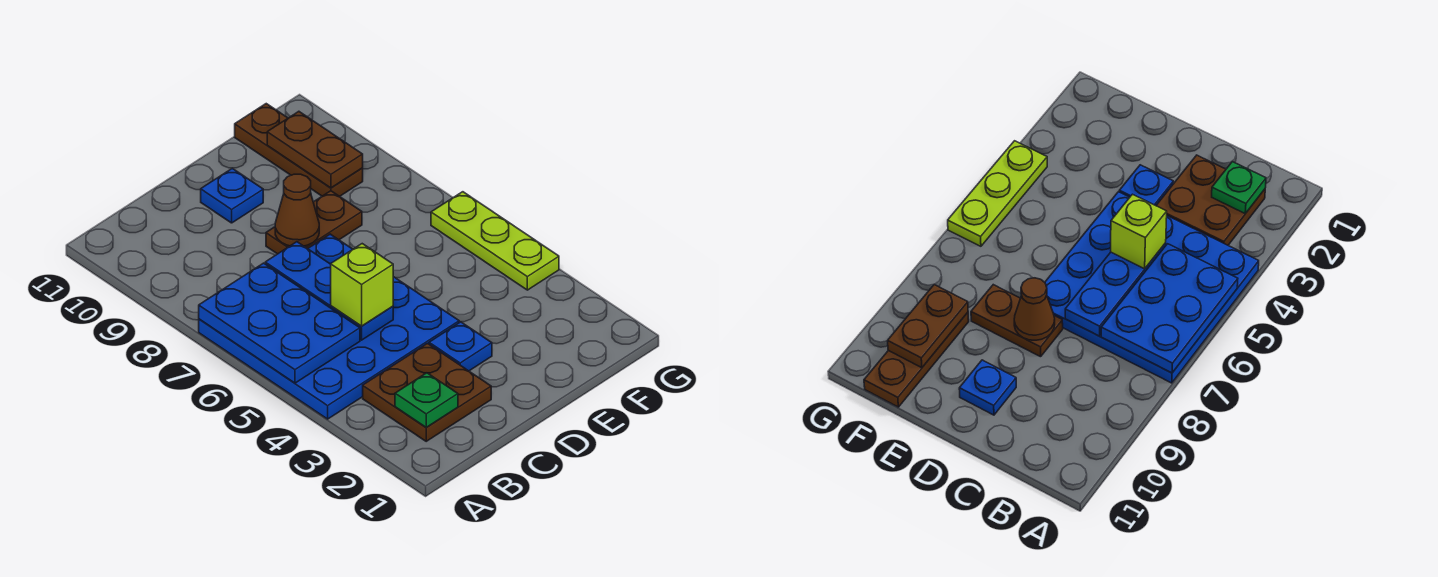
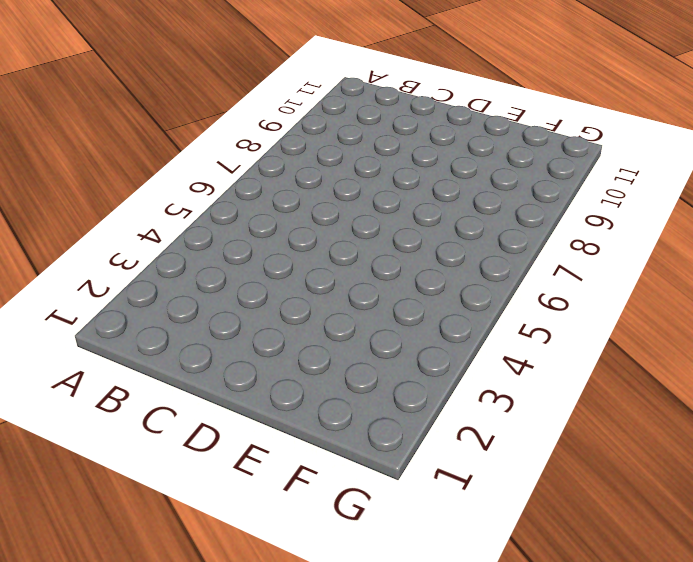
none -> blue plate A4:D7 level 1
none -> brown plate B2:C3 level 1
none -> blue plate D3 level 1

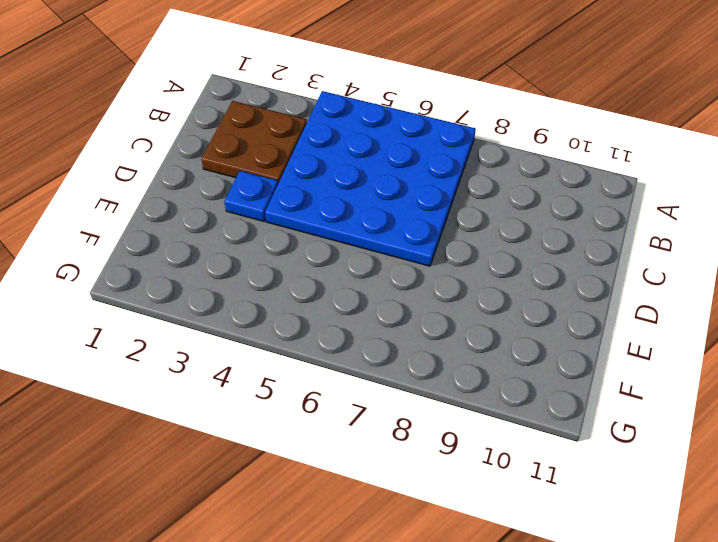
none -> brown plate D8:E8 level 1
none -> blue plate D10 level 1
none -> brown plate F9:F11 level 1

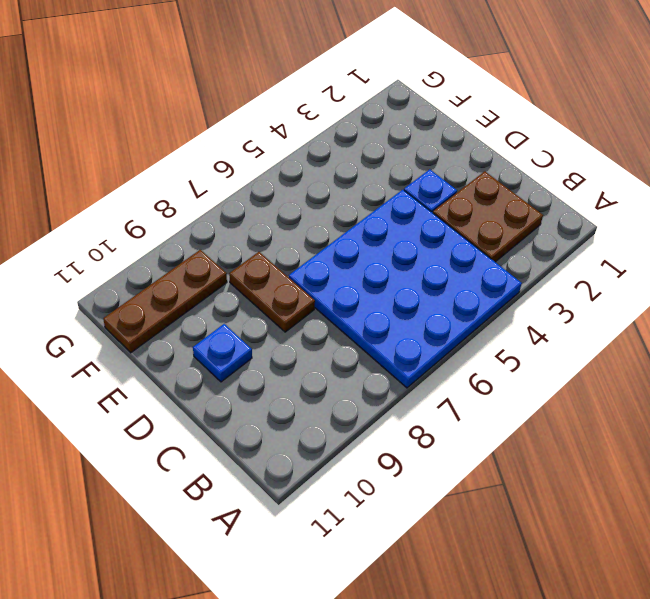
none -> lime plate G4:G6 level 1
none -> blue plate A5:B7 level 2
none -> green plate B2 level 2

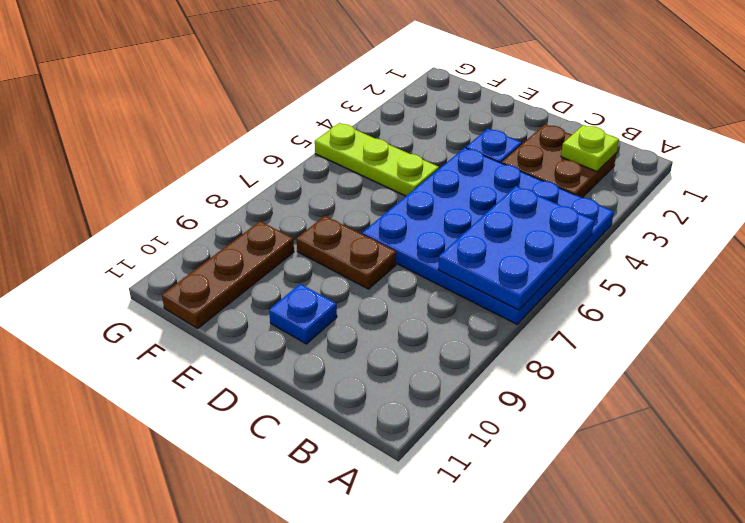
lime plate B2 level 2 -> green plate B2 level 2
lime plate E5:G5 level 1 -> lime plate G4:G6 level 1
none -> blue plate C5:C7 level 2
none -> brown cone D8 level 2
none -> brown plate F9:F10 level 2

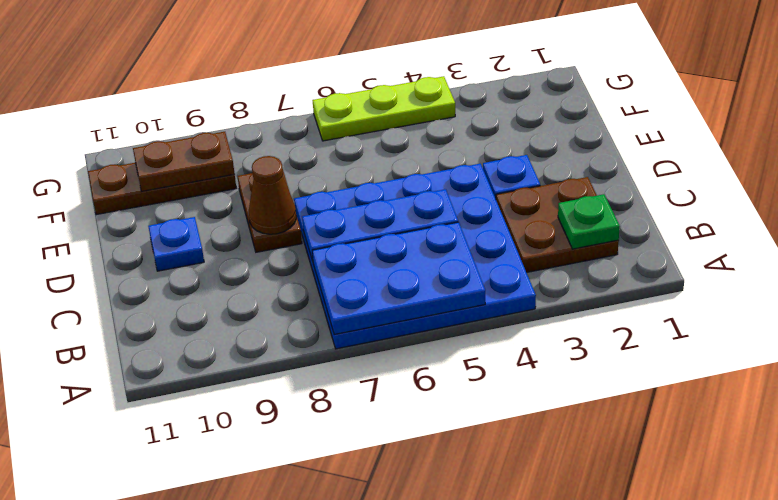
none -> lime brick C5 level 3

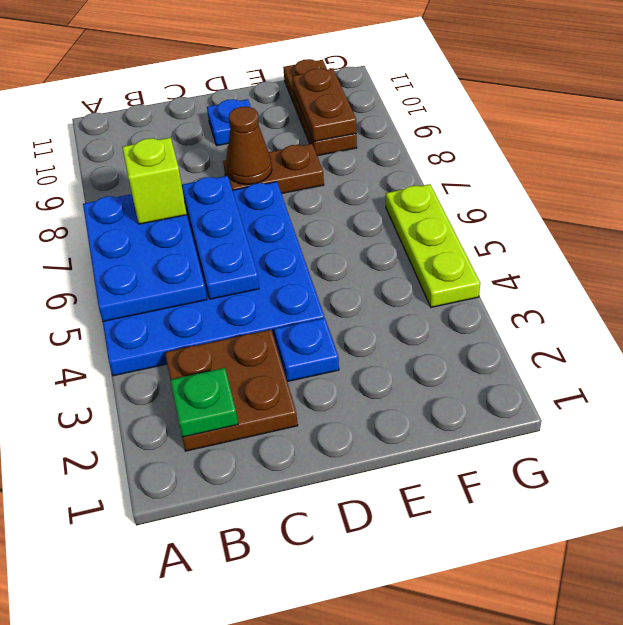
lime brick B7 level 3 -> lime brick C5 level 3

